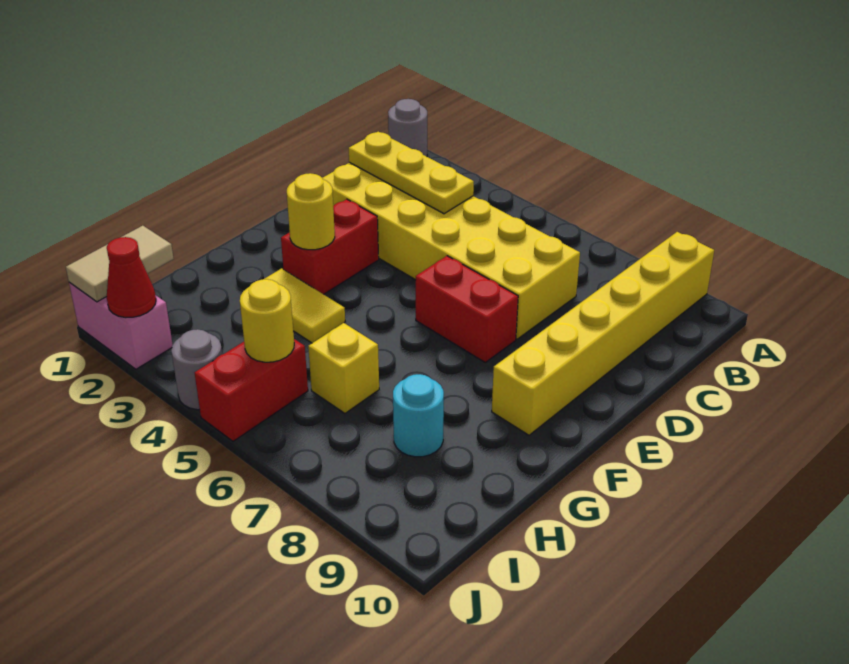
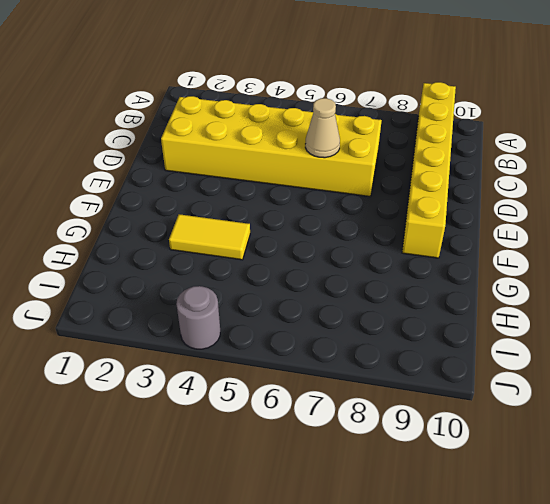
tan cone D6 level 2 -> none
none -> grey round brick A1 level 1
none -> red brick E3:F3 level 1
none -> red brick E6:E7 level 1

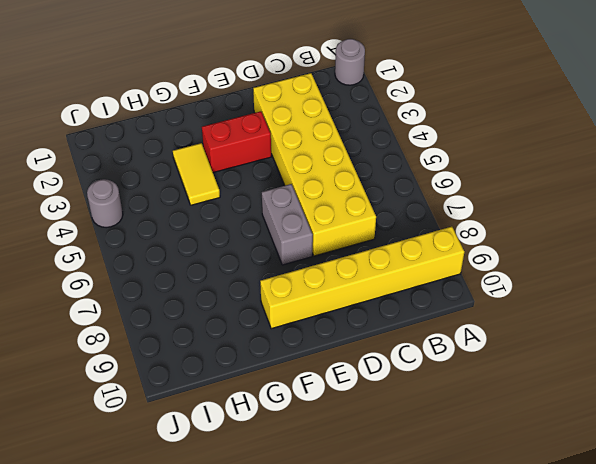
grey brick E6:E7 level 1 -> red brick E6:E7 level 1
none -> yellow brick H6 level 1
none -> cyan round brick H8 level 1
none -> red brick I5:J5 level 1

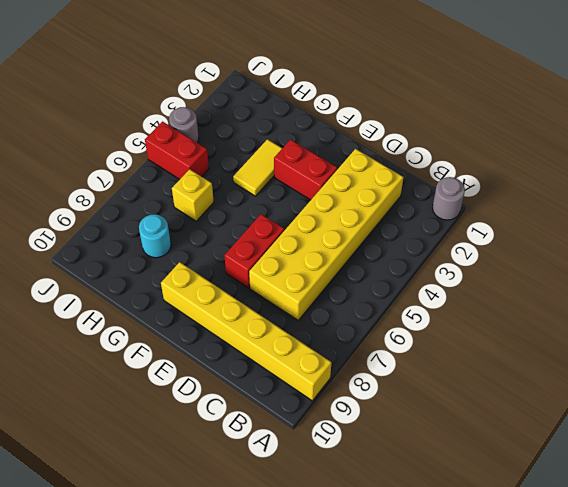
none -> pink brick J1:J2 level 1
none -> yellow plate C2:C4 level 2
none -> yellow round brick F3 level 2

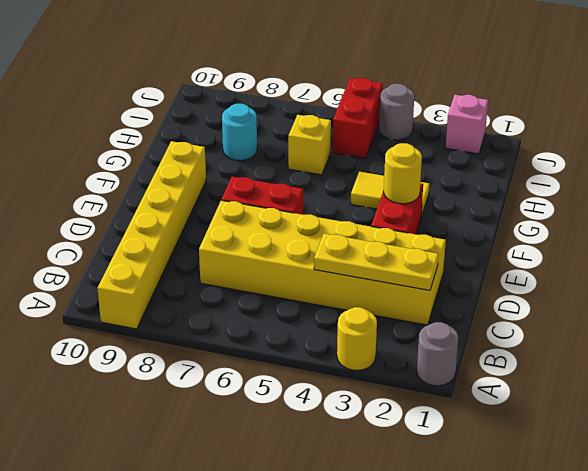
yellow round brick A3 level 1 -> yellow round brick I5 level 2
pink brick J2 level 1 -> pink brick J1:J2 level 1
none -> tan tile I1:J1 level 2
none -> red cone J2 level 2

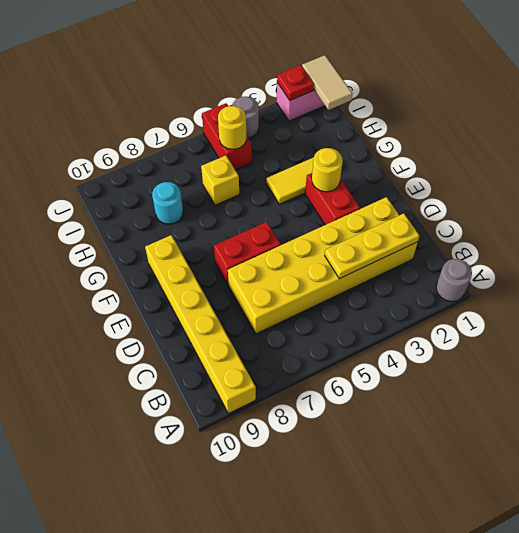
red plate J2 level 2 -> red cone J2 level 2

